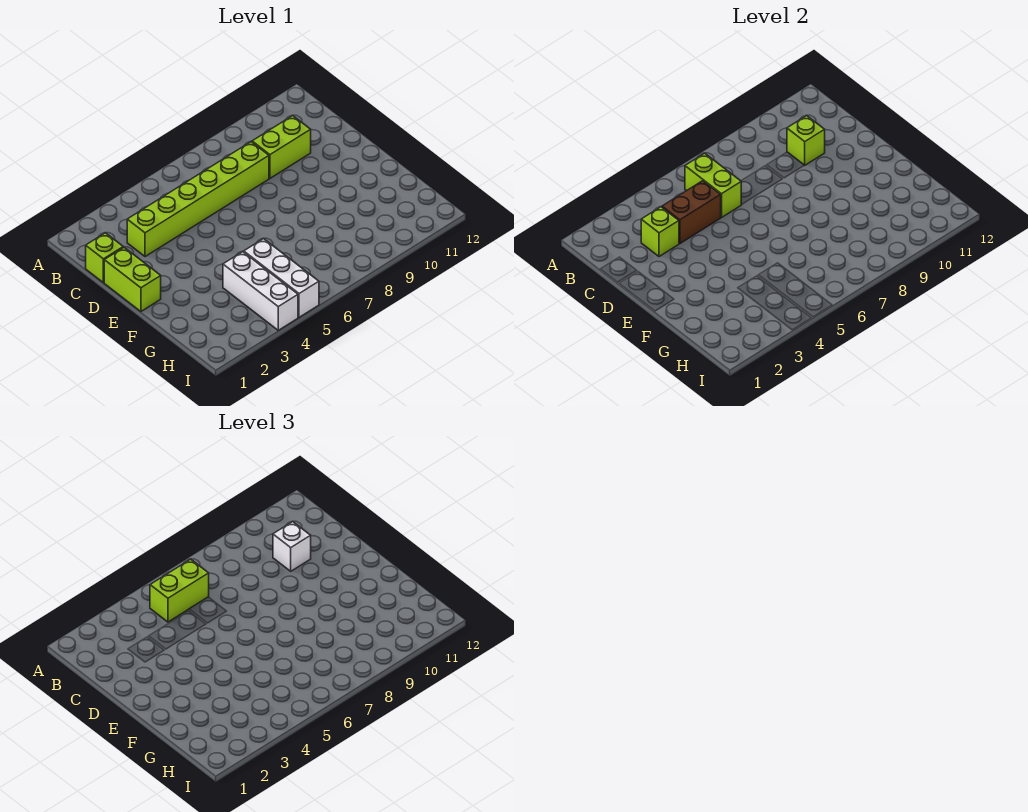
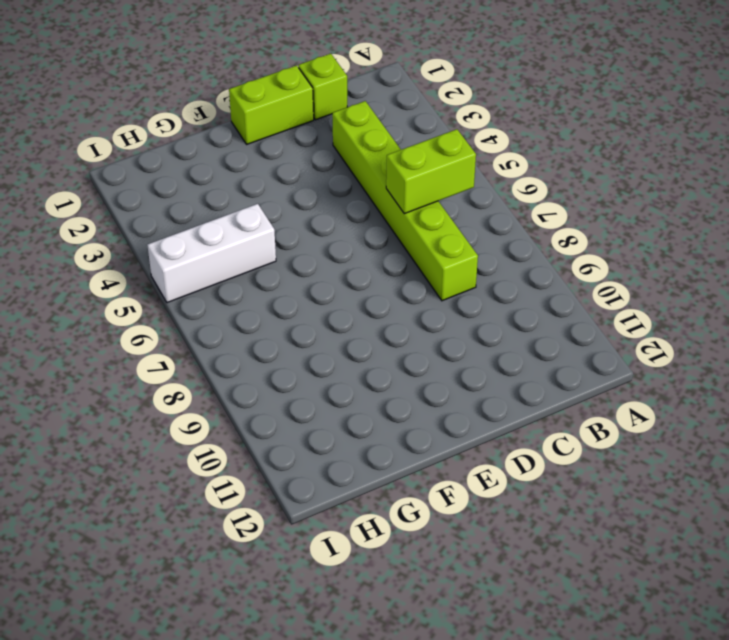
none -> lime brick C9:C10 level 1
none -> white brick G4:I4 level 1
none -> lime brick C3 level 2

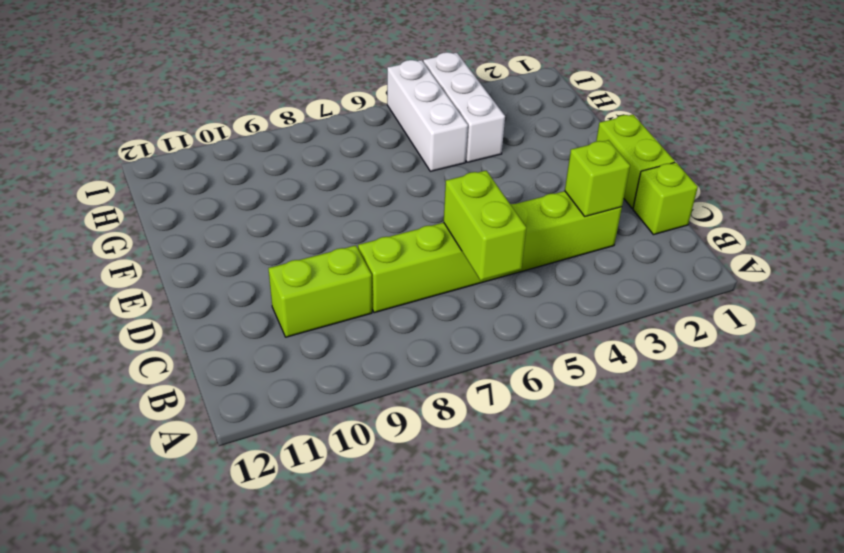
none -> brown brick C4:C5 level 2
none -> lime brick C10 level 2
none -> lime brick B5:B6 level 3

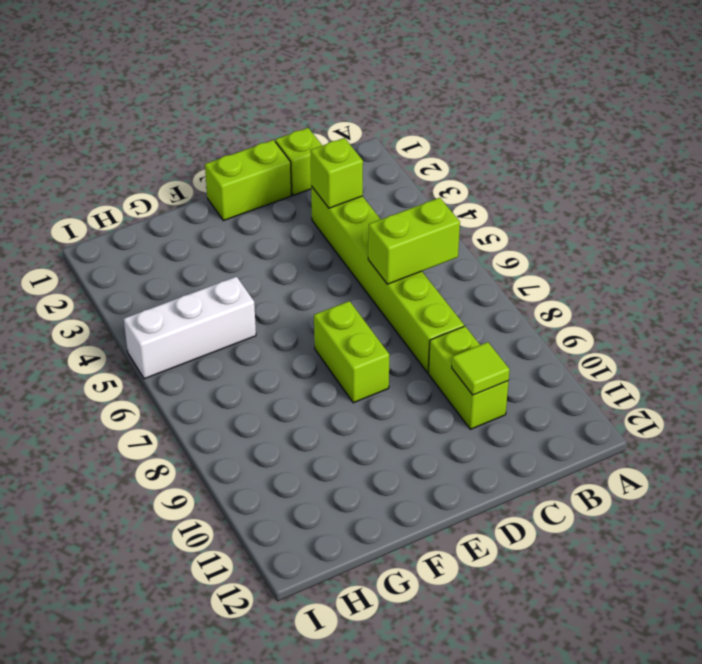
lime tile C10 level 2 -> lime brick C10 level 2
lime brick E7:E8 level 1 -> lime brick B5:B6 level 3
none -> white brick G4:I4 level 1
none -> brown brick C4:C5 level 2
none -> white brick C10 level 3

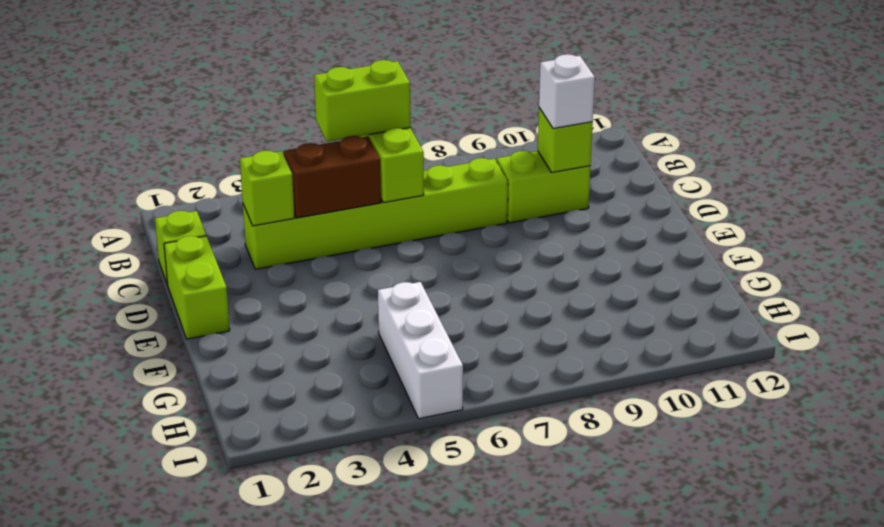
none -> white brick G4:I4 level 1

